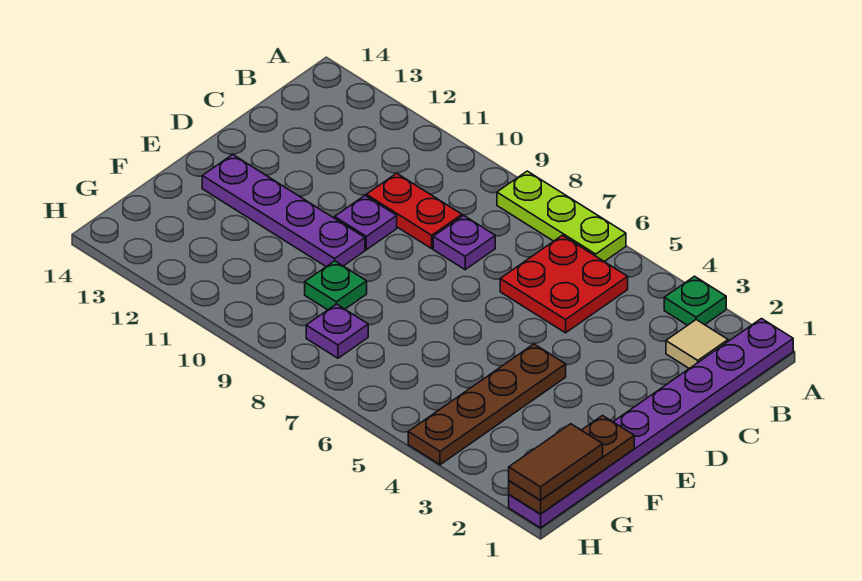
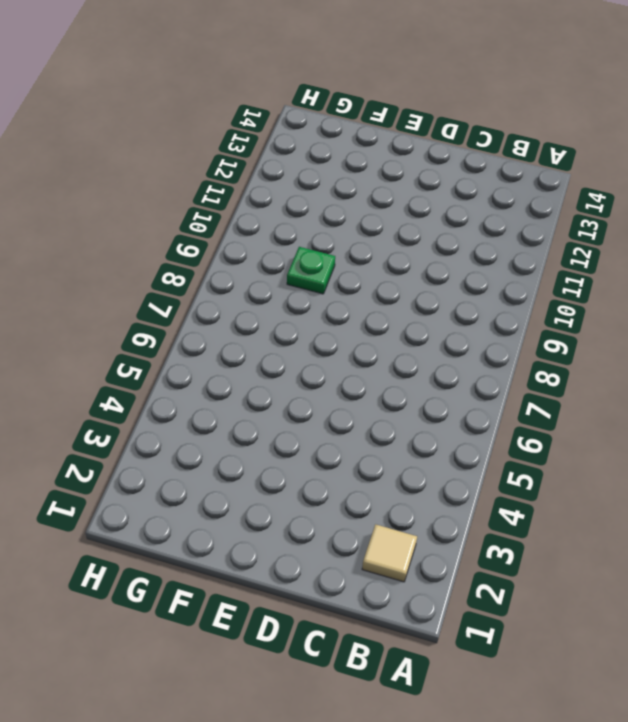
none -> purple plate A1:H1 level 1
none -> green plate A3 level 1
none -> lime plate A6:A8 level 1

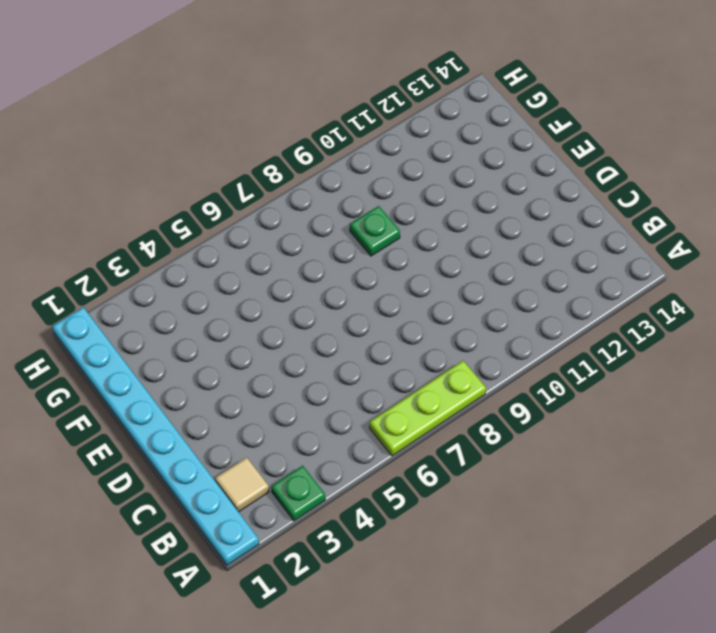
cyan plate A1:H1 level 1 -> purple plate A1:H1 level 1
none -> red plate B5:C6 level 1
none -> purple plate C8 level 1
none -> red plate C9:C10 level 1

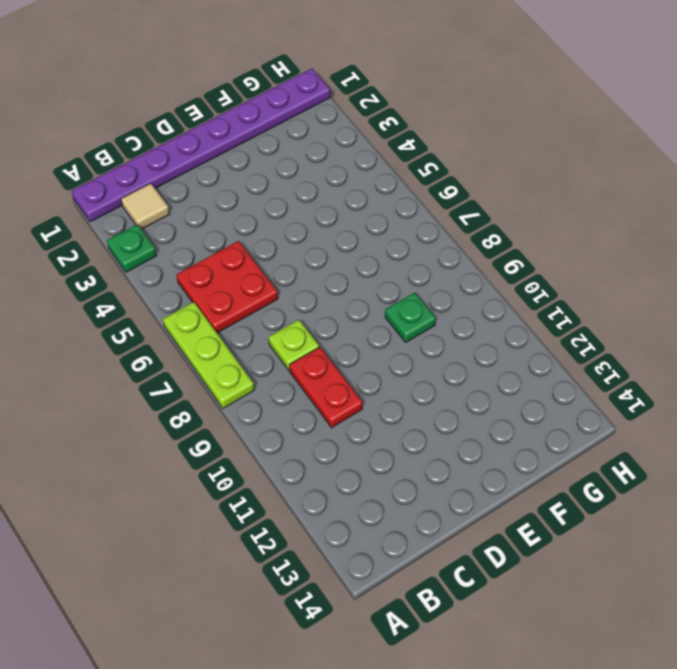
lime plate C8 level 1 -> purple plate C8 level 1
none -> purple plate D10 level 1
none -> brown plate E4:H4 level 1
none -> purple plate E10:E13 level 1

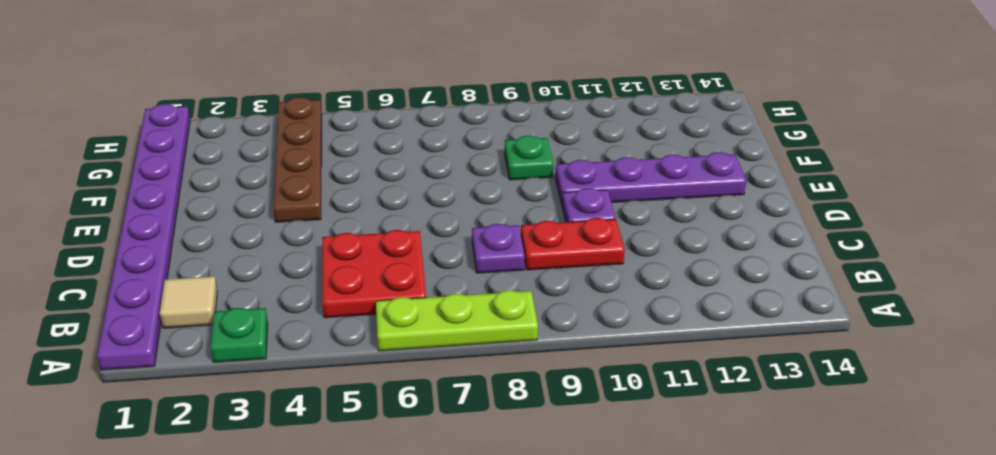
none -> purple plate G8 level 1
none -> brown plate F1:H1 level 2
none -> brown tile G1:H1 level 3

